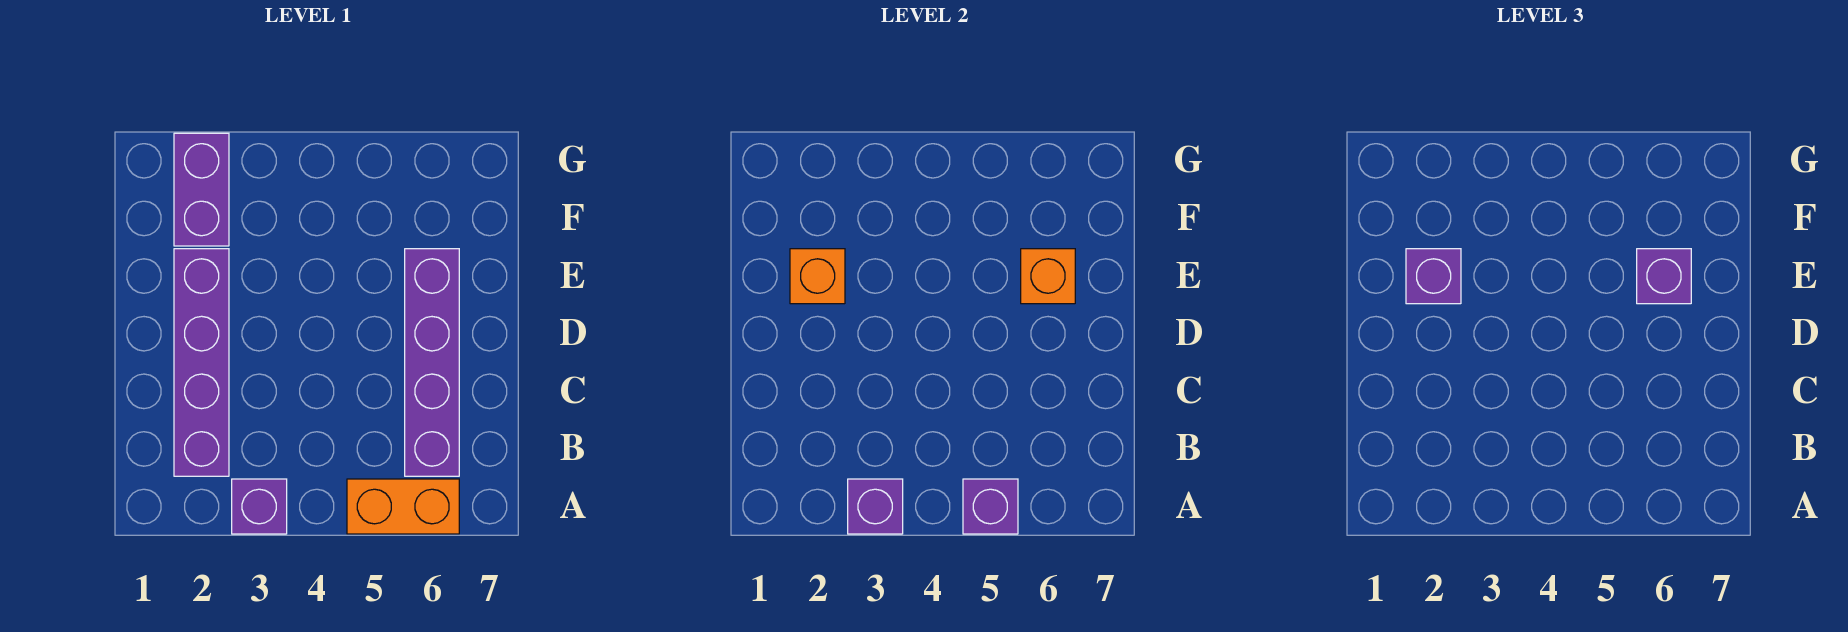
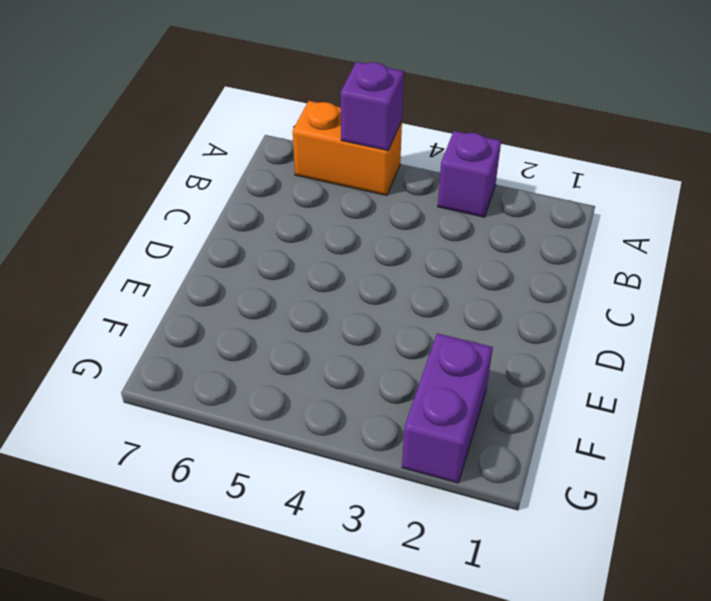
none -> purple brick B2:E2 level 1
none -> purple brick B6:E6 level 1

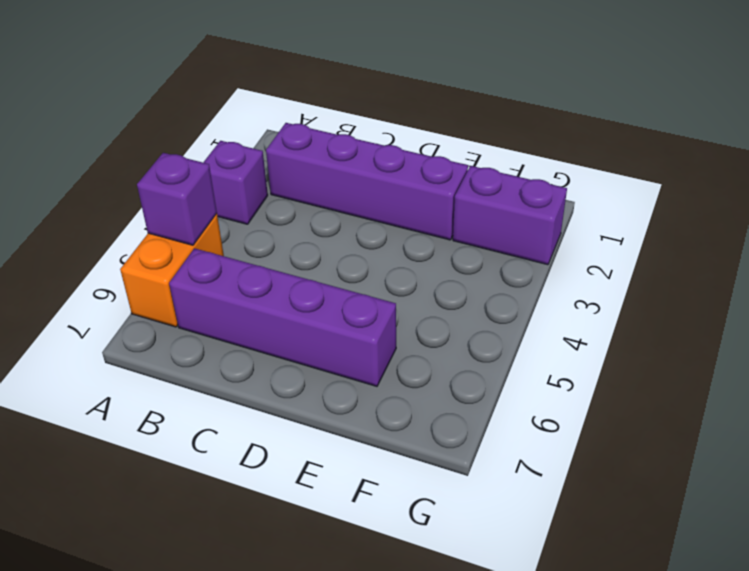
none -> purple brick A3 level 2
none -> orange brick E2 level 2

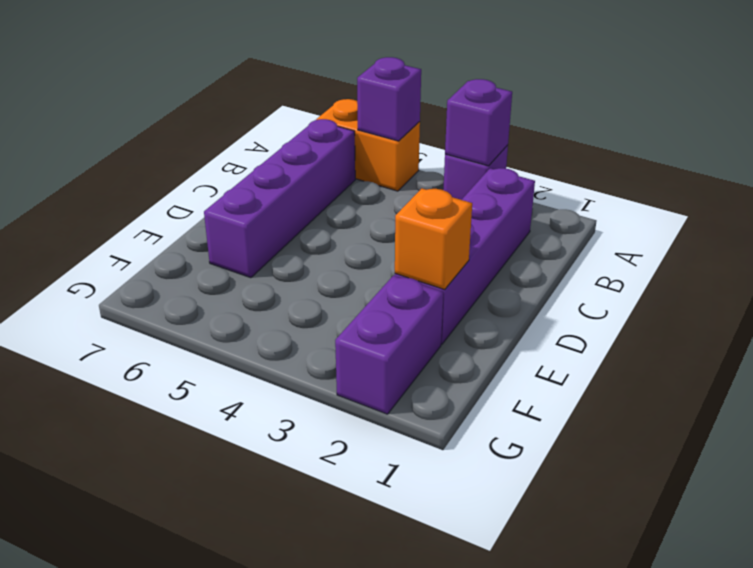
none -> orange brick E6 level 2
none -> purple brick E2 level 3

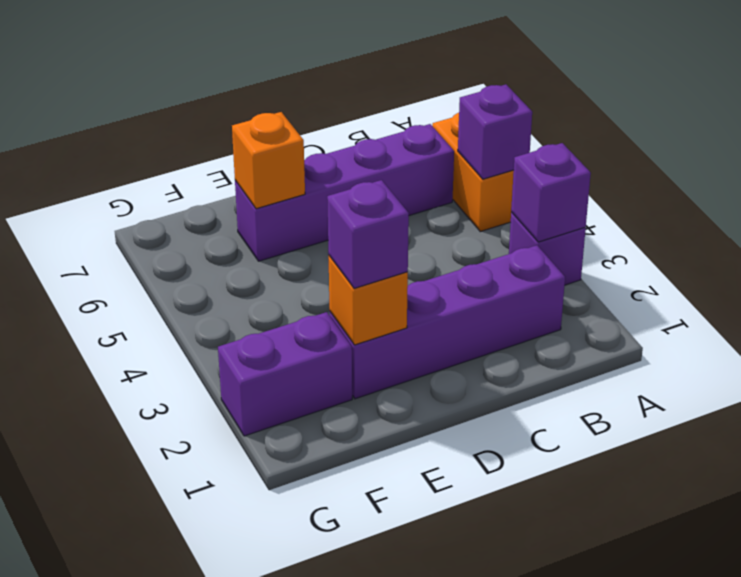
none -> purple brick E6 level 3

